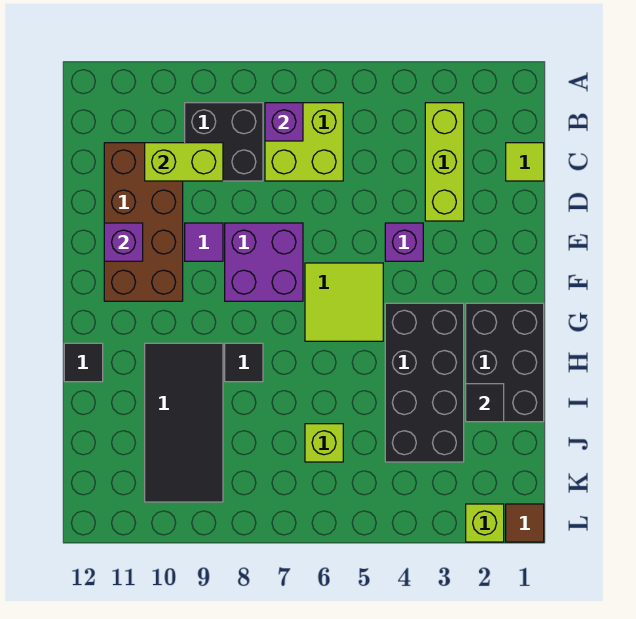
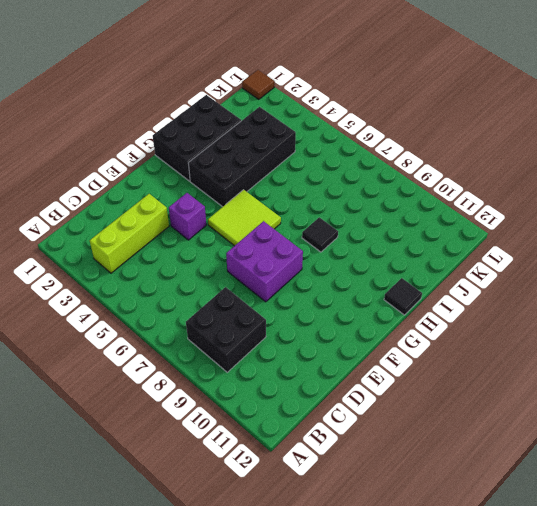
none -> lime brick B6:C7 level 1
none -> lime tile C1 level 1
none -> brown brick C10:F11 level 1

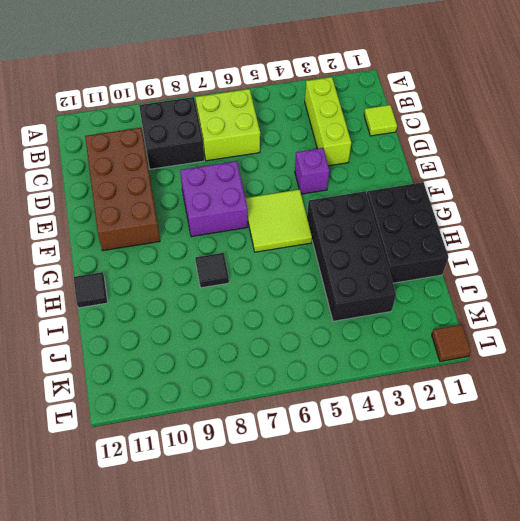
none -> purple tile E9 level 1
none -> black tile H9:K10 level 1
none -> lime brick J6 level 1

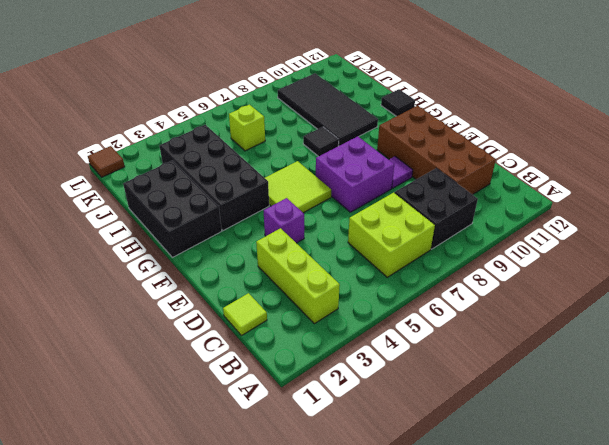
none -> lime brick L2 level 1
none -> purple brick B7 level 2
none -> lime brick C9:C10 level 2

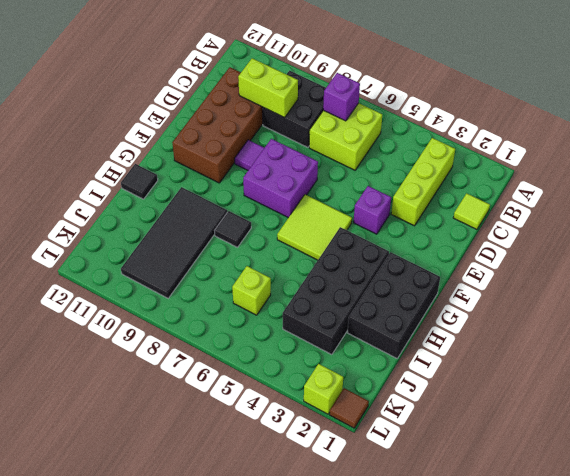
none -> purple brick E11 level 2
none -> black tile I2 level 2

